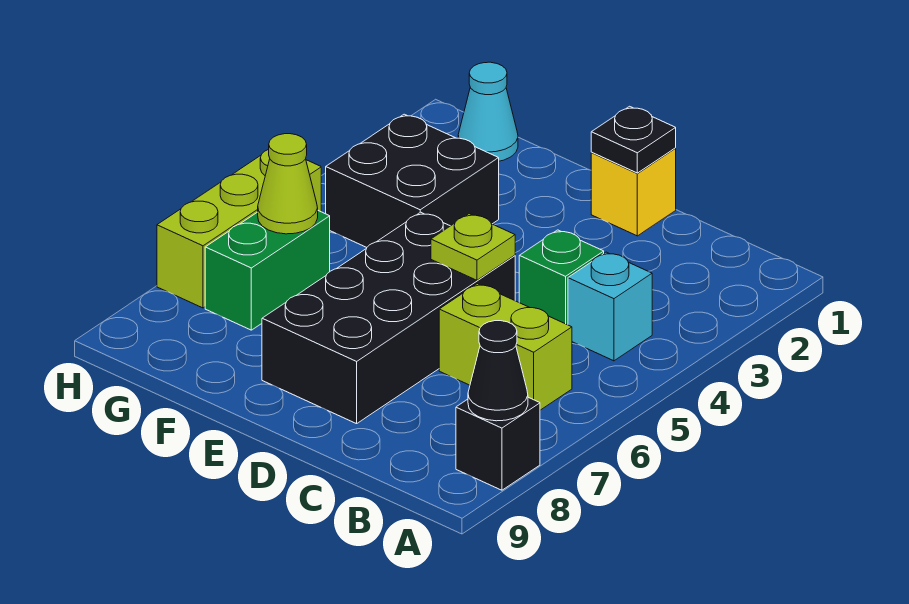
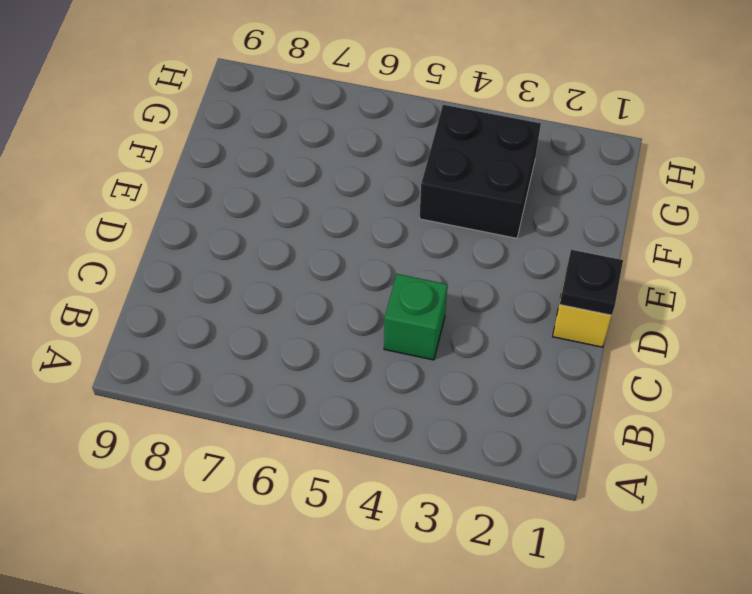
none -> black brick A8 level 1
none -> cyan brick B4 level 1
none -> lime brick B6:C6 level 1

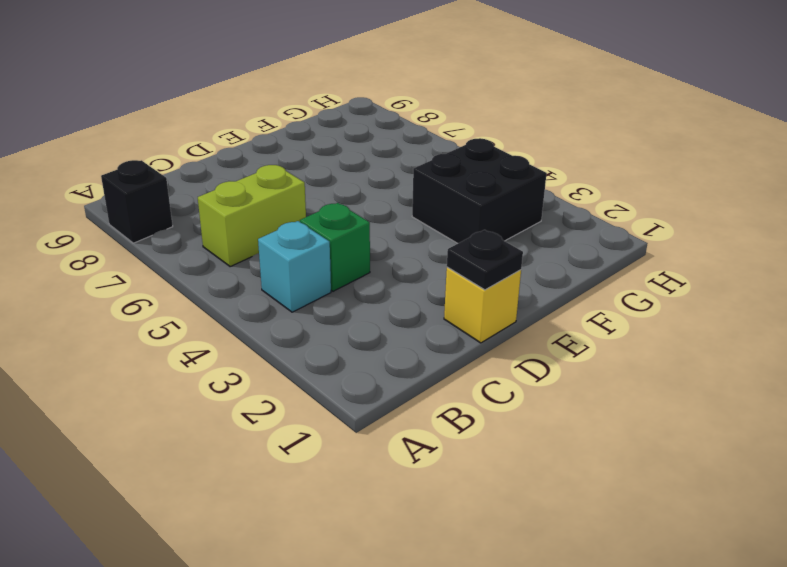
none -> black brick D5:E8 level 1
none -> cyan cone G1 level 1
none -> green brick G6:G7 level 1

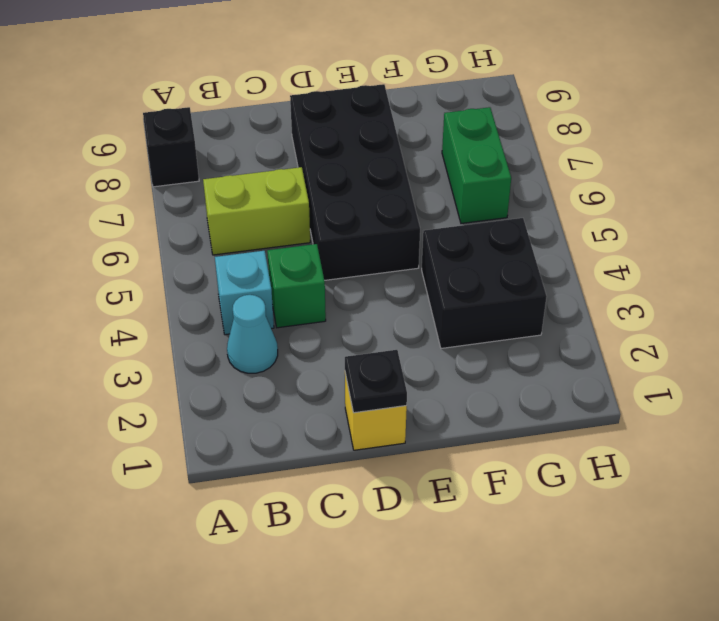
cyan cone B3 level 1 -> cyan cone G1 level 1
none -> lime brick H5:H7 level 1
none -> black cone A8 level 2
none -> lime plate D5 level 2

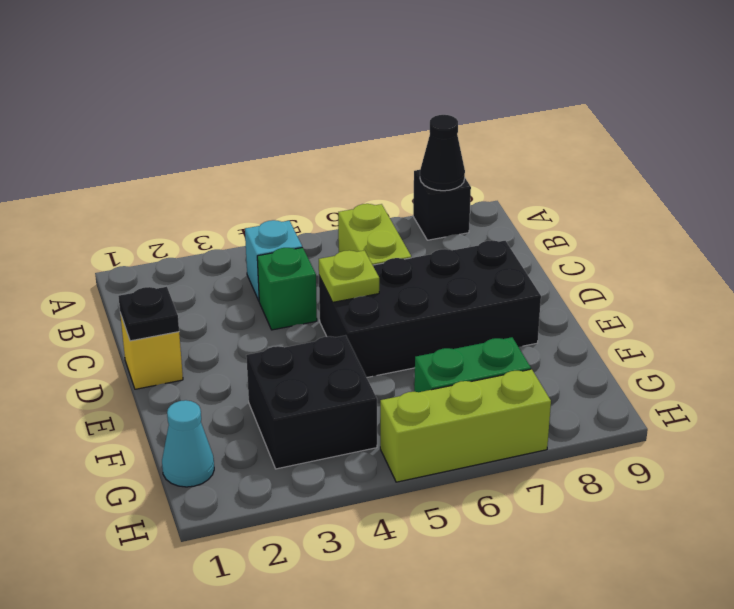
none -> lime cone G6 level 2

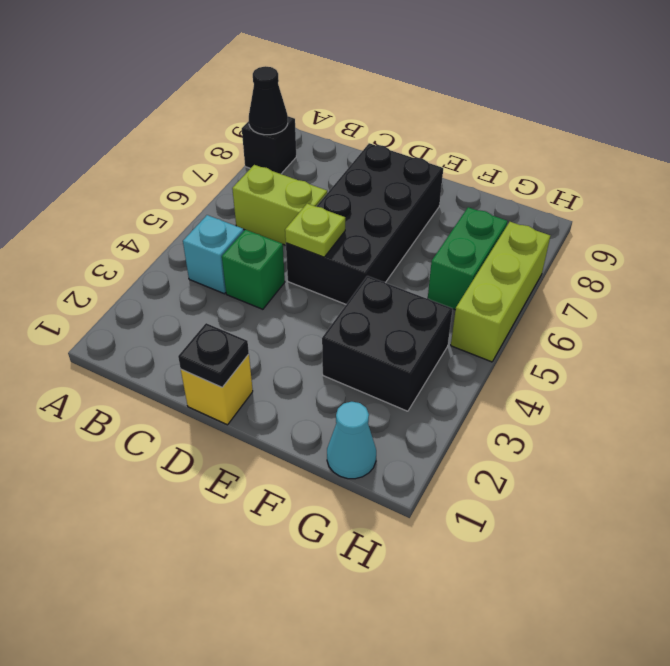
none -> lime cone G6 level 2

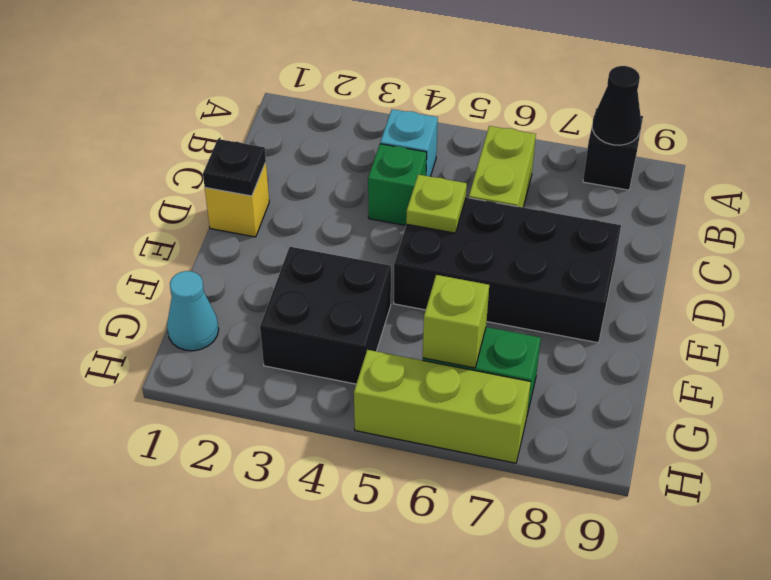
lime brick G6 level 2 -> lime cone G6 level 2

